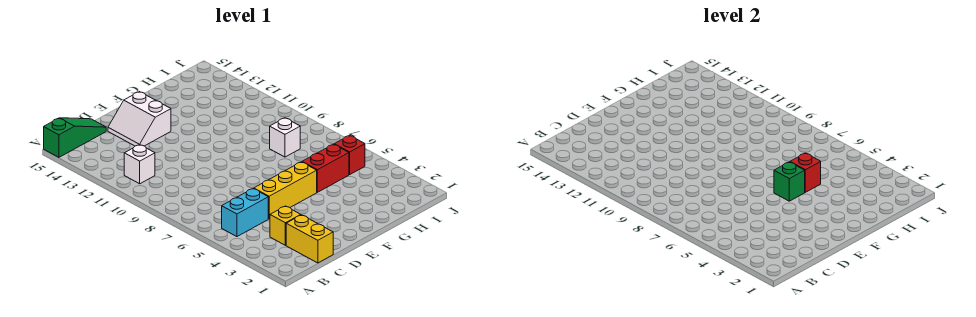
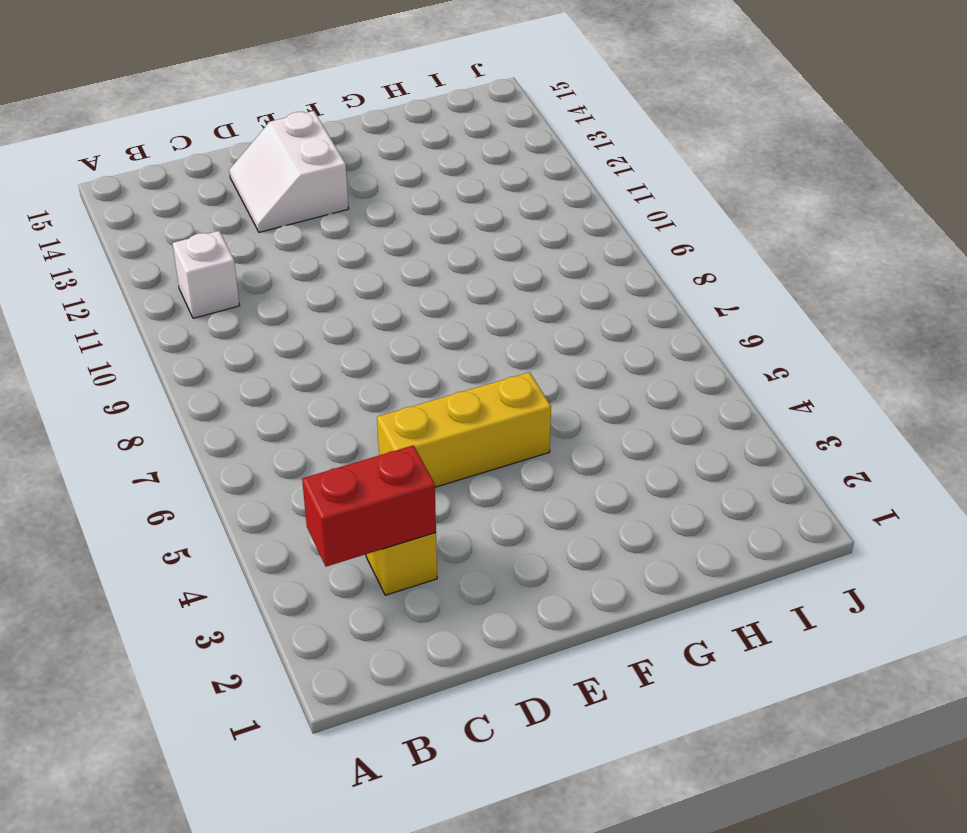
red brick B3:C3 level 2 -> red brick G5:H5 level 1
none -> green slope A15:C15 level 1 top A
none -> cyan brick B5:C5 level 1
none -> yellow brick C1:C2 level 1

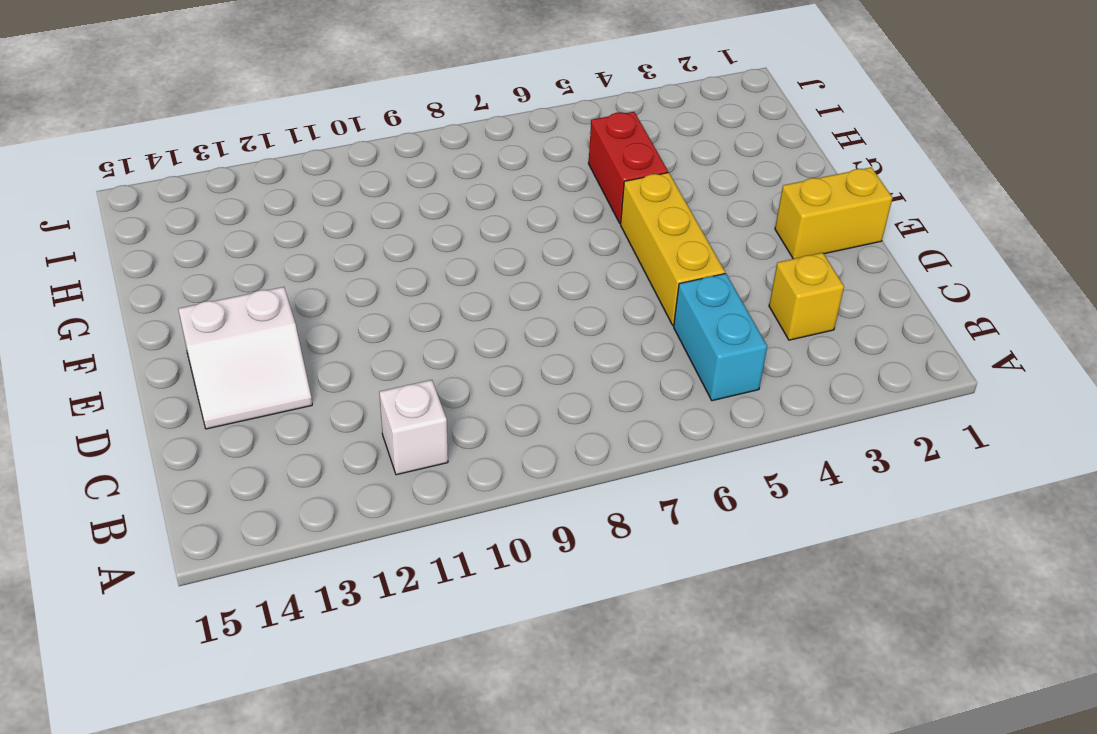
yellow brick E1:E2 level 1 -> yellow brick C1:C2 level 1
none -> green slope A15:C15 level 1 top A
none -> white brick H8 level 1
none -> red brick I5 level 1

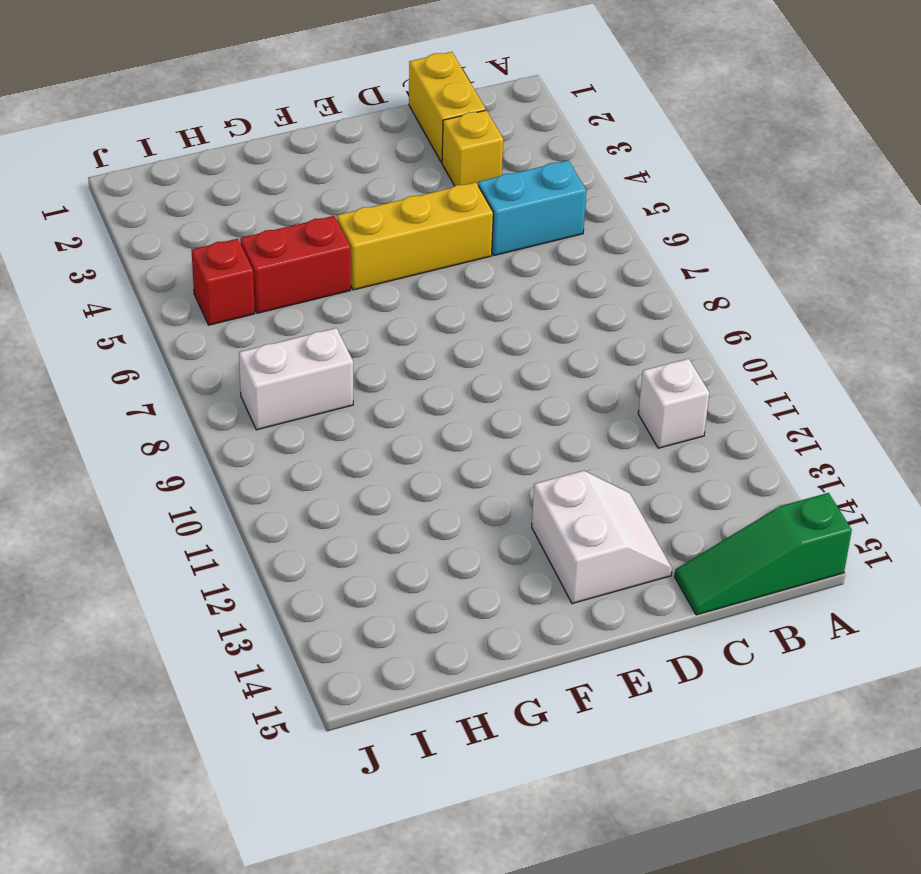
white brick H8:I8 level 1 -> white brick H8 level 1
none -> green brick F5 level 2
none -> red brick G5 level 2

